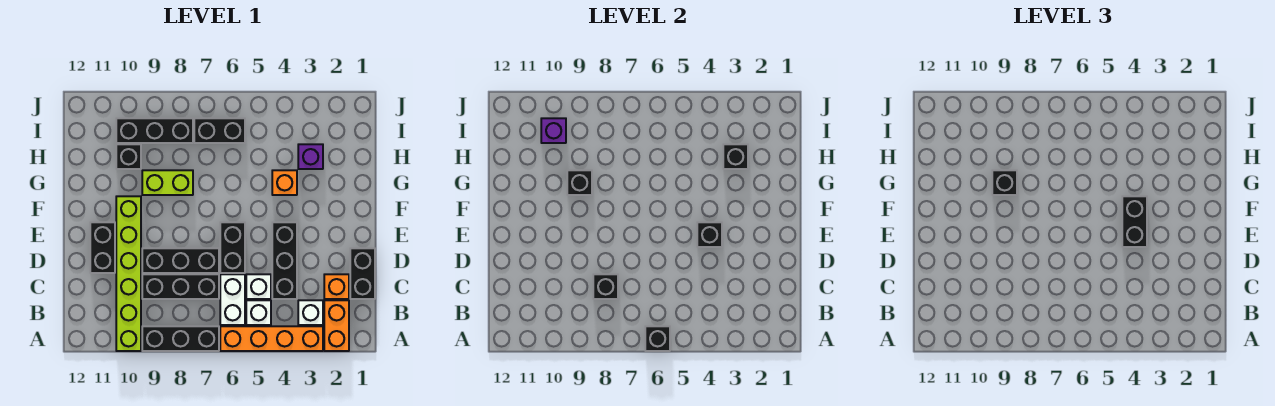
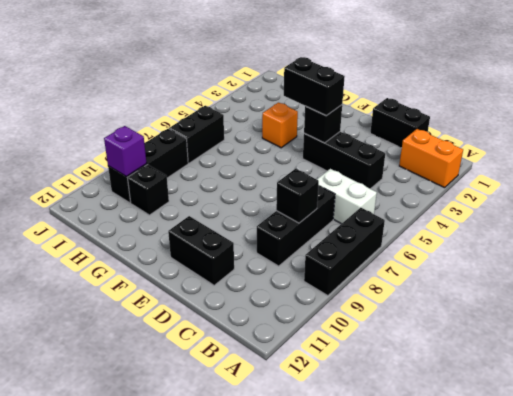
none -> orange brick A3:A6 level 1
none -> lime brick A10:F10 level 1
none -> white brick B3 level 1

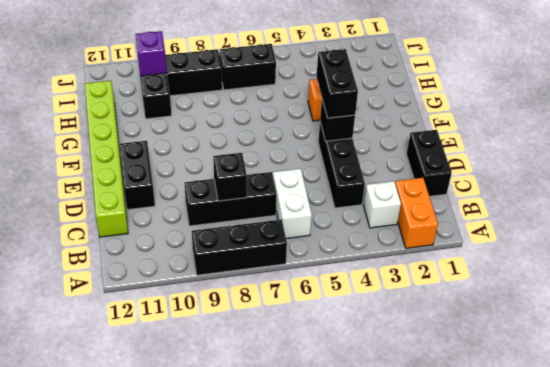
lime brick C12:H12 level 1 -> lime brick A10:F10 level 1
none -> orange brick A3:A6 level 1
none -> white brick B5 level 1
none -> orange brick C2 level 1

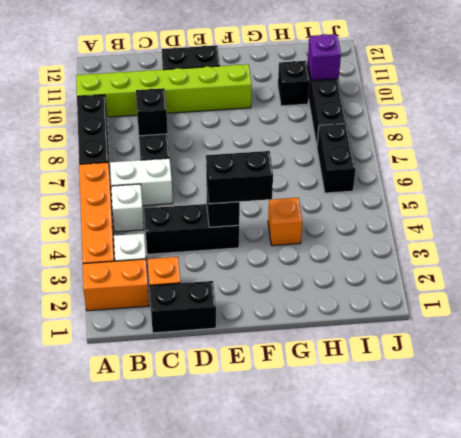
none -> white brick C5 level 1
none -> black brick D6:E6 level 1
none -> black brick D7:D9 level 1

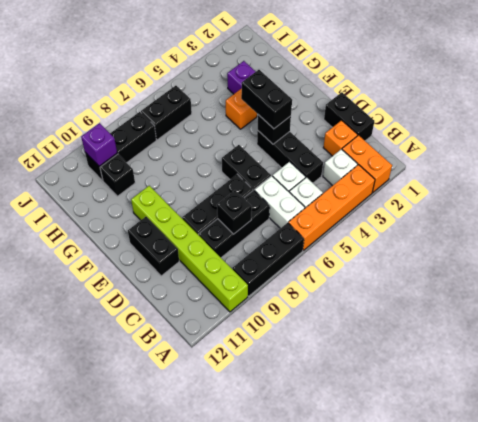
none -> lime brick G8:G9 level 1
none -> black brick A6 level 2
none -> black brick G9 level 2

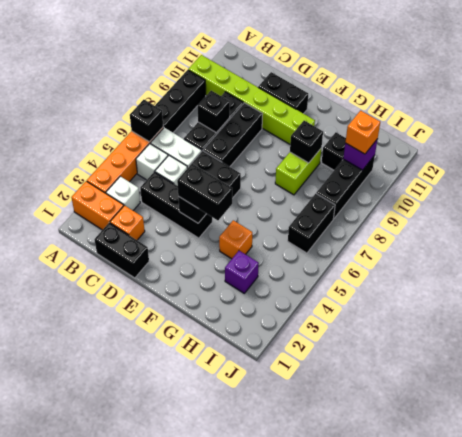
orange brick I10 level 3 -> none
none -> black brick H3 level 2
none -> black brick G9 level 3

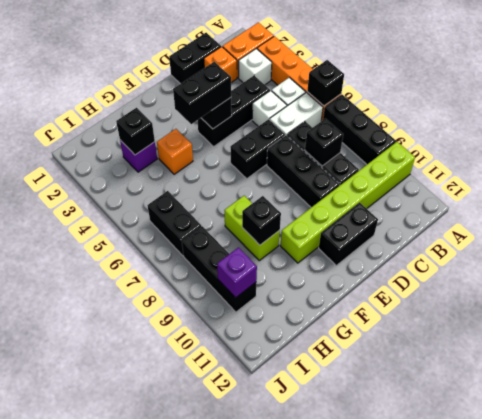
none -> black brick H10 level 1
none -> black brick G9 level 3

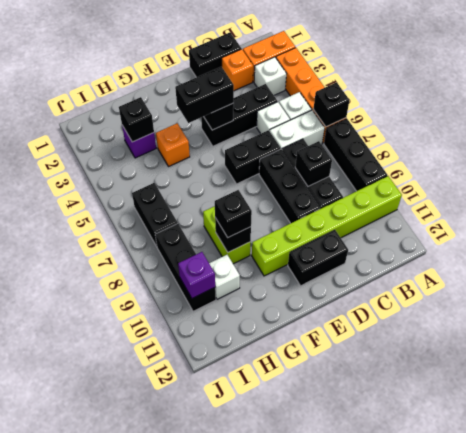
white brick H10 level 1 -> black brick H10 level 1

